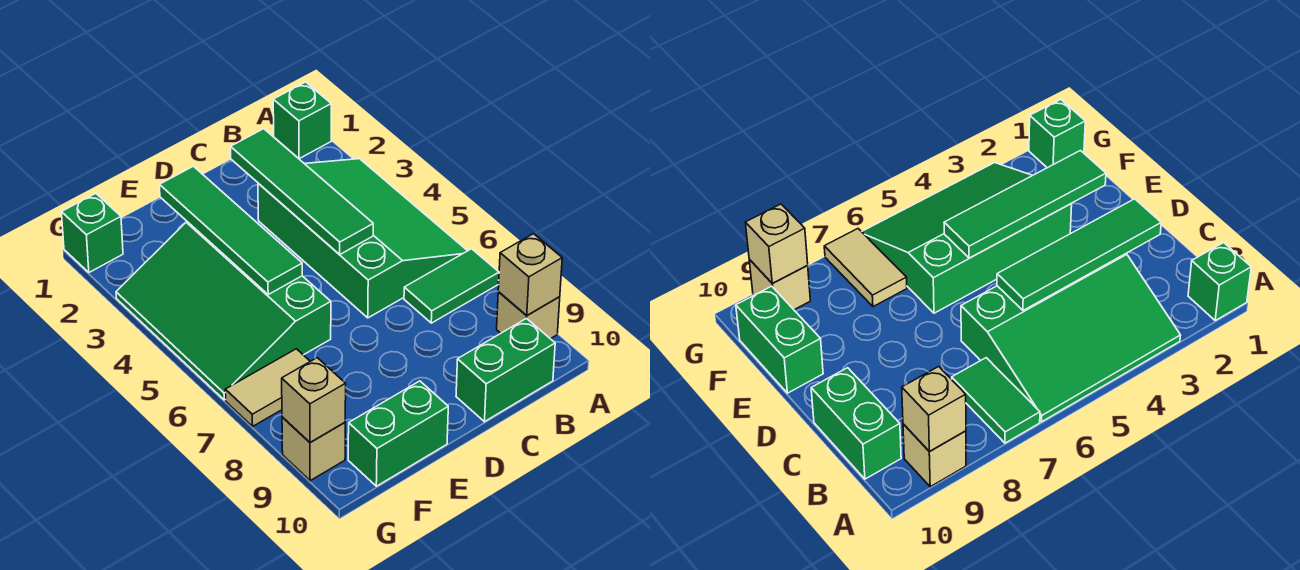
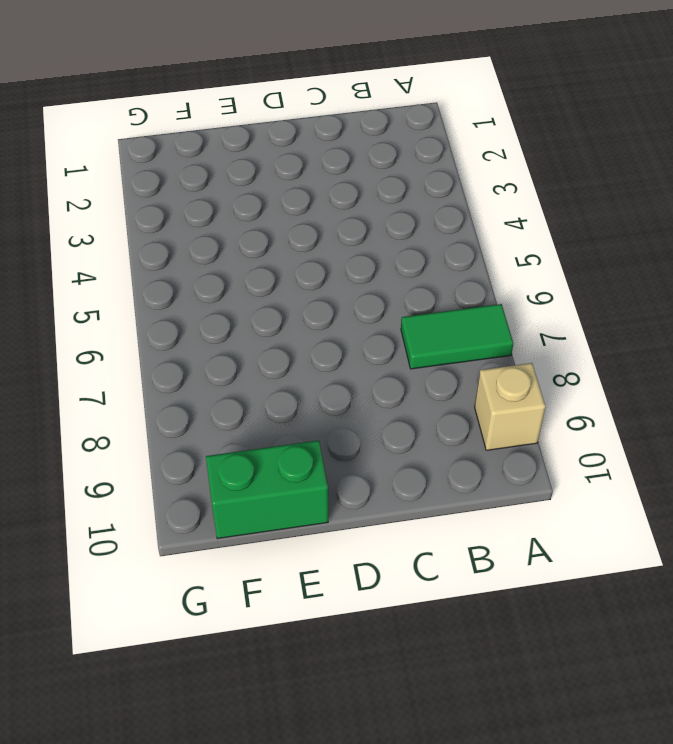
none -> green brick A1 level 1
none -> green slope A3:C6 level 1 top C
none -> green brick B10:C10 level 1

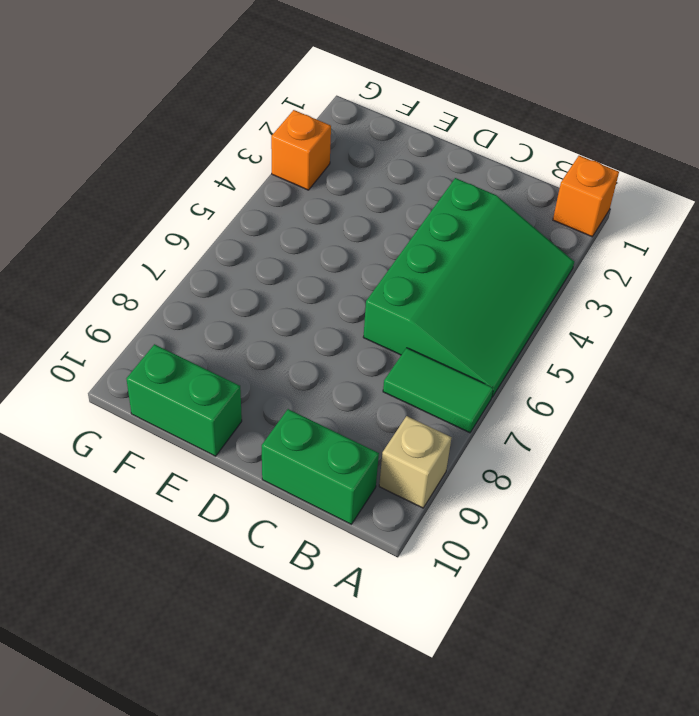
orange brick A1 level 1 -> green brick A1 level 1
orange brick G3 level 1 -> green slope E3:G6 level 1 top E
none -> tan tile F7:G7 level 1
none -> green brick G1 level 1
none -> tan brick G9 level 1

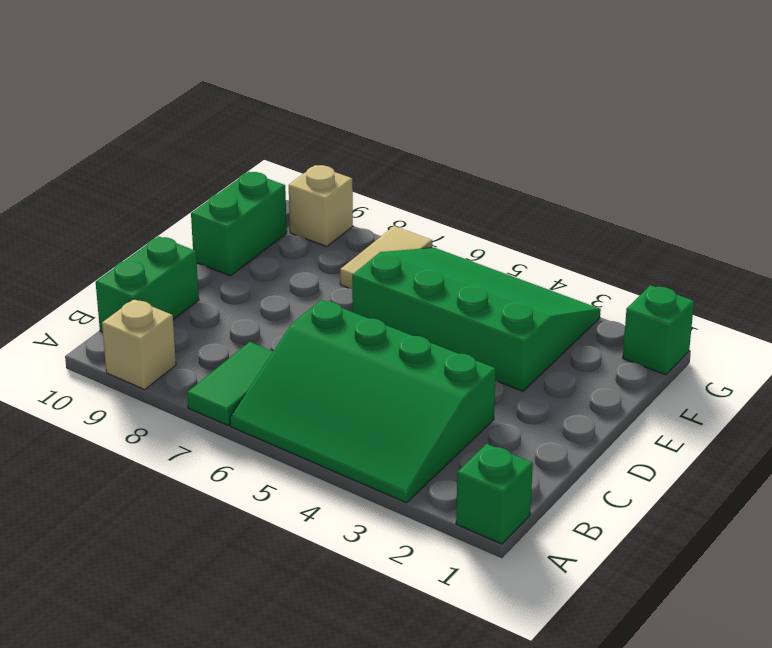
none -> tan brick A9 level 2
none -> green tile C2:C5 level 2
none -> green tile E2:E5 level 2

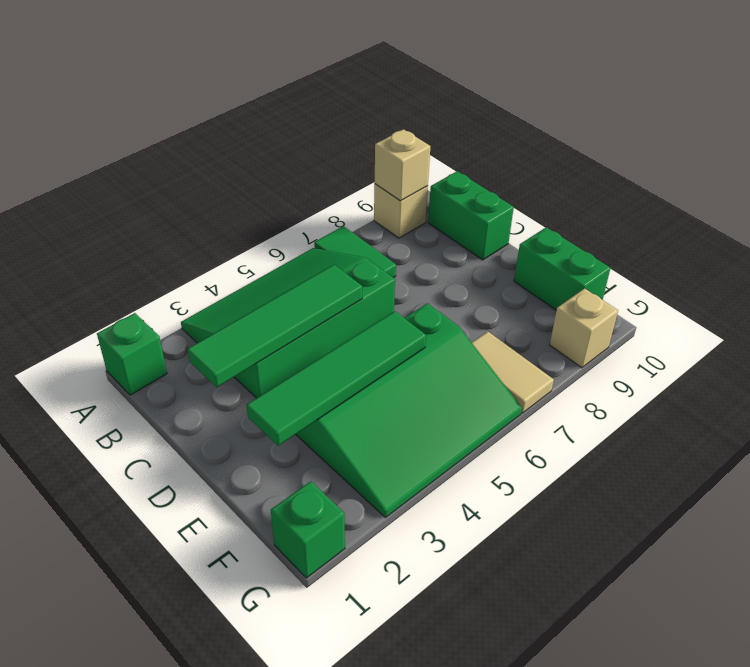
none -> tan brick G9 level 2

